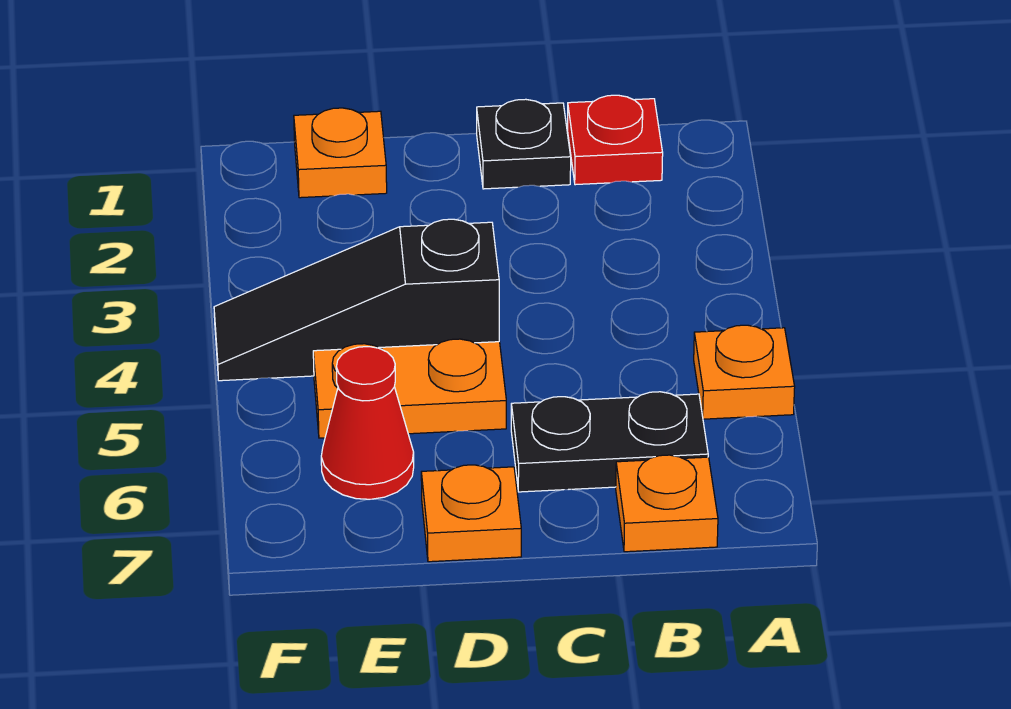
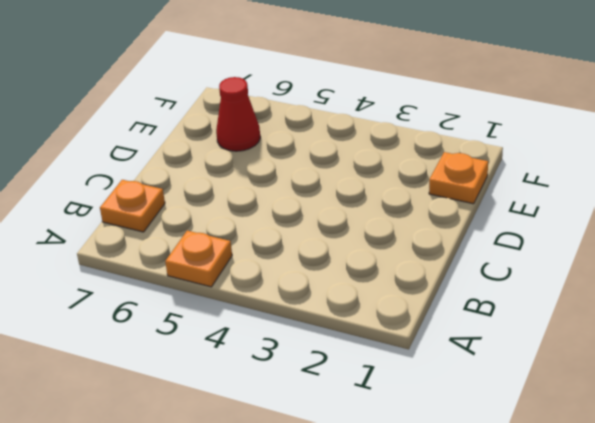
none -> red plate B1 level 1
none -> black plate B6:C6 level 1

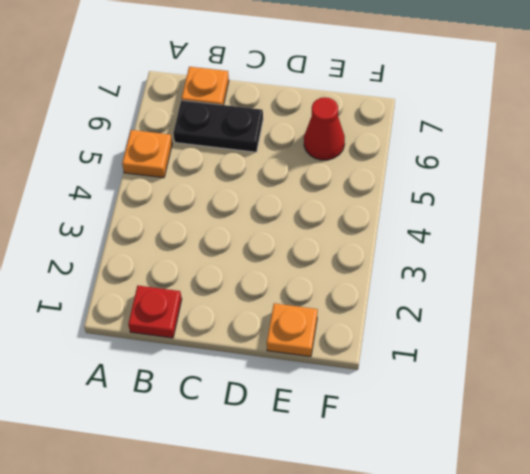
none -> black plate C1 level 1
none -> black slope D4:F4 level 1 top D

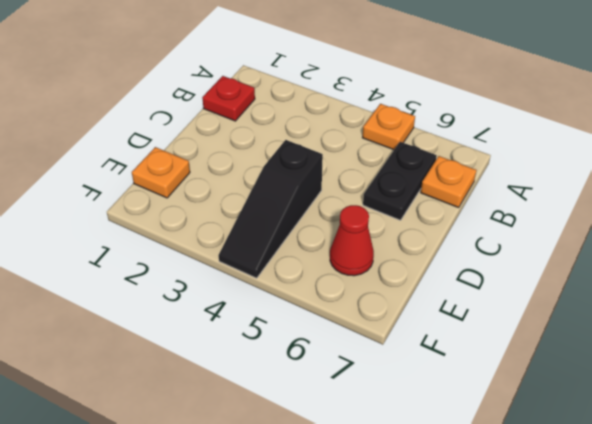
none -> black plate C1 level 1
none -> orange plate D5:E5 level 1

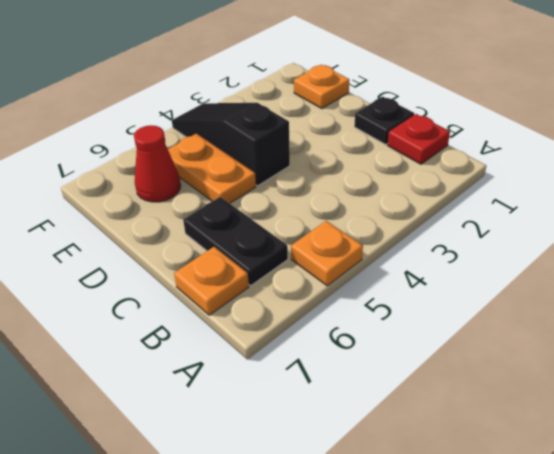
none -> orange plate D7 level 1

